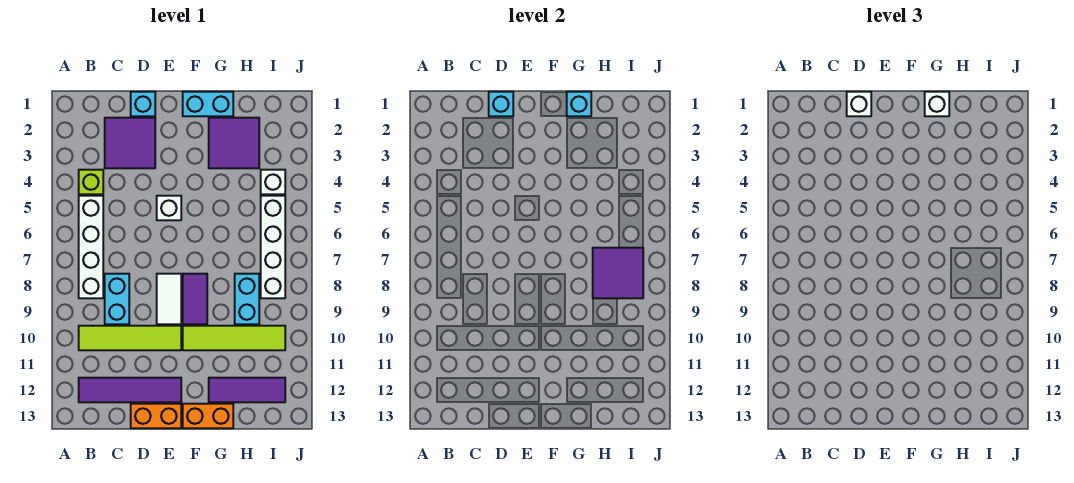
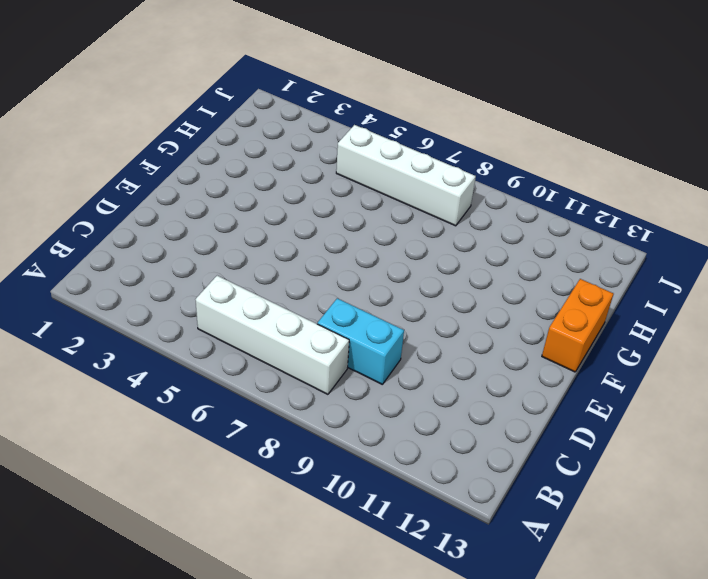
none -> lime brick B4 level 1
none -> lime tile B10:E10 level 1
none -> purple tile B12:E12 level 1

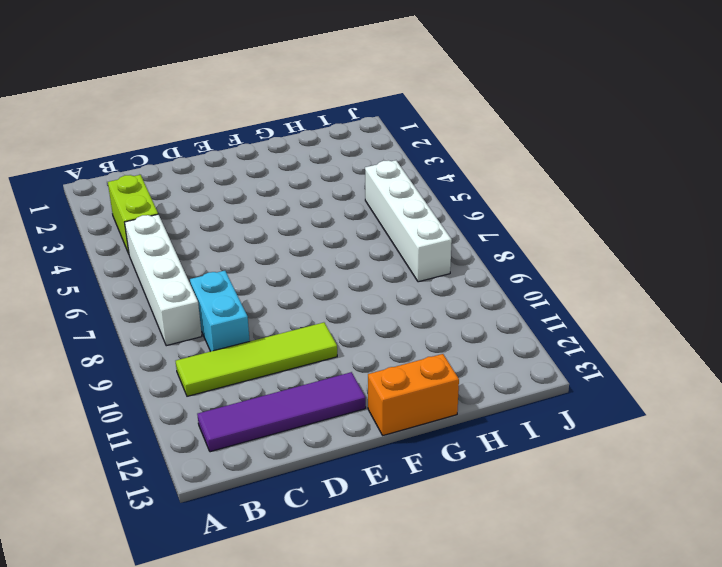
lime brick B3:B4 level 1 -> lime brick B4 level 1
none -> purple tile C2:D3 level 1
none -> cyan brick D1 level 1
none -> orange brick D13:E13 level 1

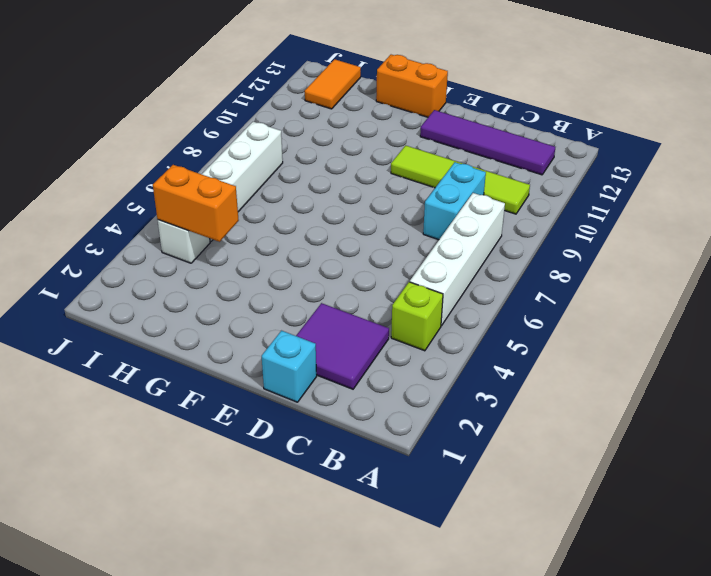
orange brick H4:I4 level 2 -> orange brick D13:E13 level 1
orange tile I12:I13 level 1 -> purple tile G12:I12 level 1
none -> white brick E5 level 1
none -> white tile E8:E9 level 1
none -> cyan brick F1:G1 level 1

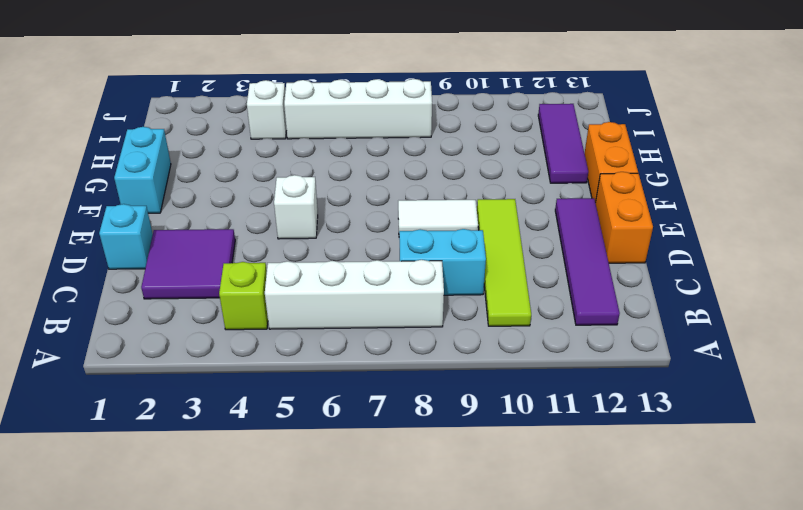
none -> purple tile F8:F9 level 1
none -> lime tile F10:I10 level 1
none -> purple tile G2:H3 level 1

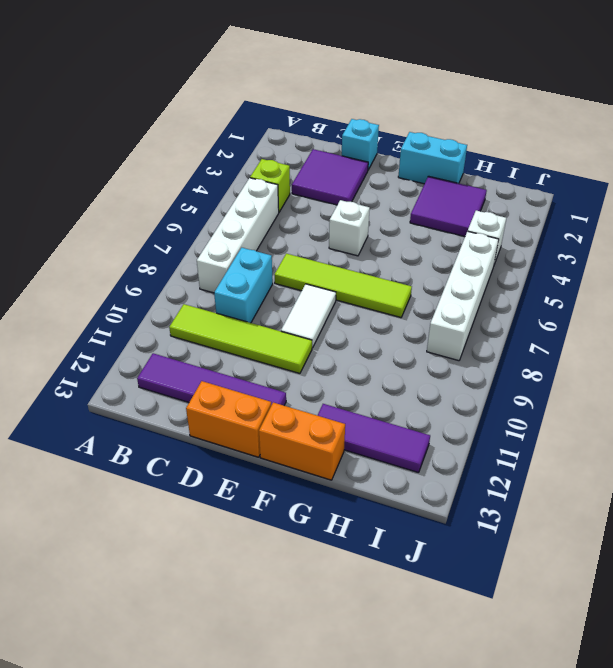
lime tile D7:G7 level 1 -> lime tile F10:I10 level 1
none -> purple tile F8:F9 level 1
none -> cyan brick H8:H9 level 1
none -> cyan brick D1 level 2

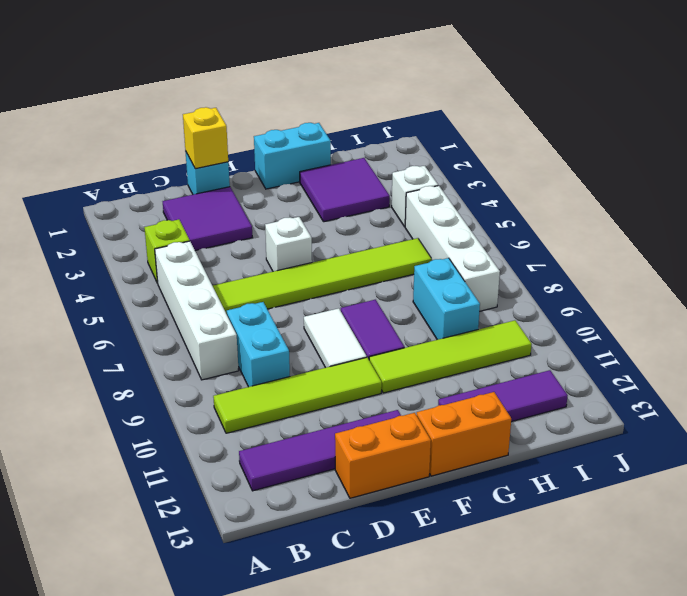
lime tile C6:H6 level 1 -> none
yellow brick D1 level 2 -> cyan brick D1 level 2
none -> cyan brick G1 level 2
none -> purple tile H7:I8 level 2
none -> white brick D1 level 3

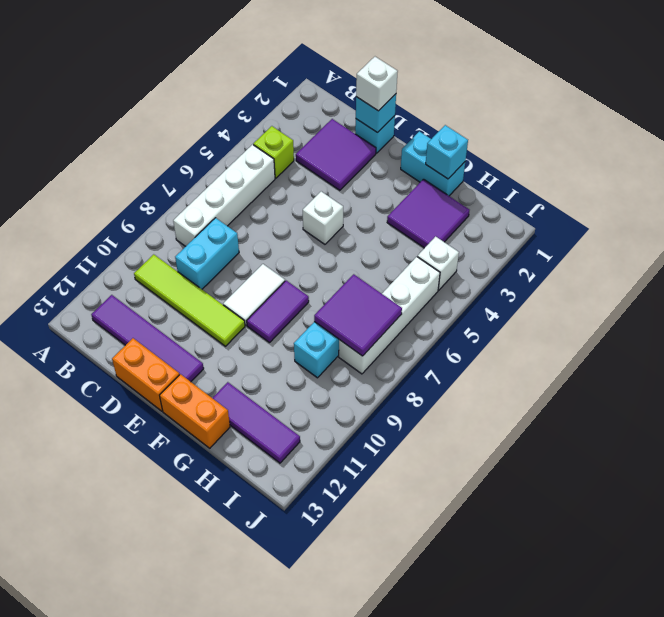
none -> lime tile F10:I10 level 1
none -> white brick G1 level 3

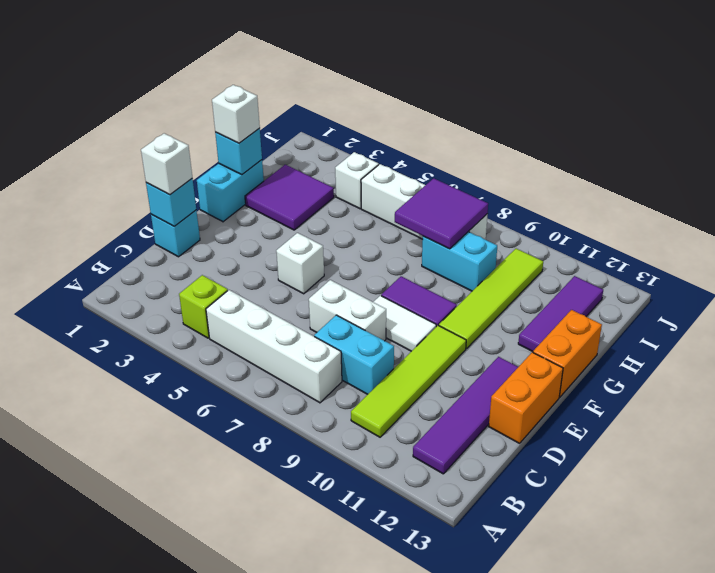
white brick D7:D8 level 1 -> none
none -> purple tile C2:D3 level 1

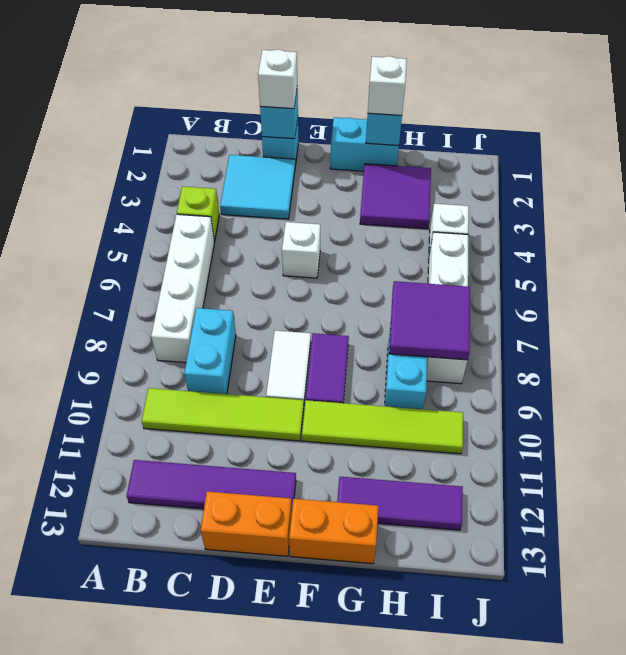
cyan tile C2:D3 level 1 -> purple tile C2:D3 level 1

